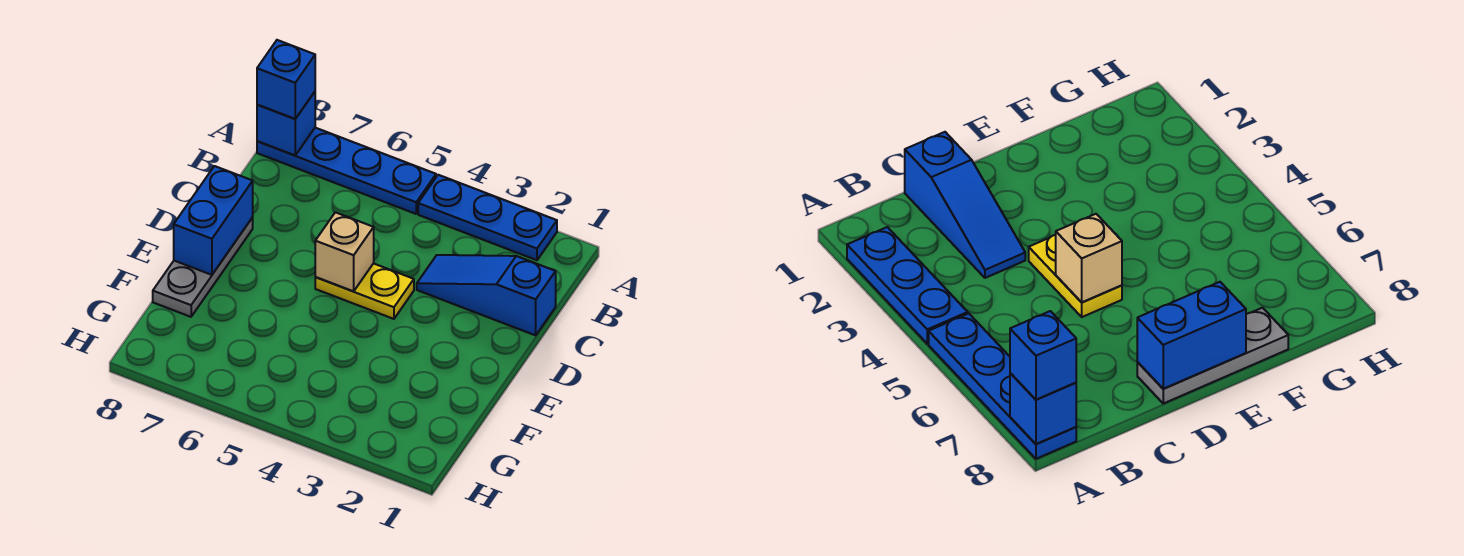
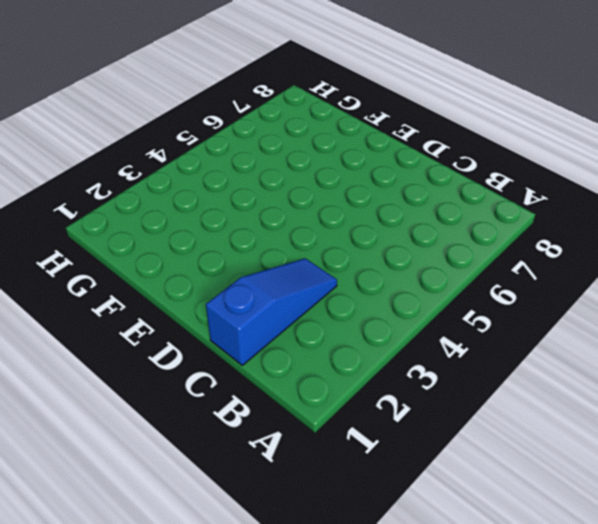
none -> blue plate A2:A4 level 1
none -> blue plate A5:A8 level 1

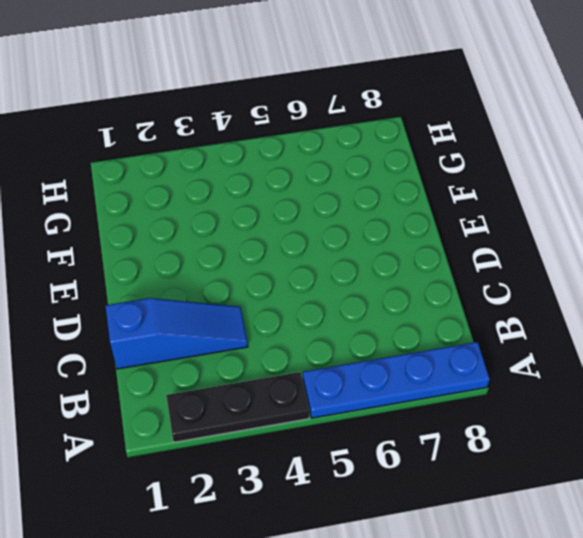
black plate A2:A4 level 1 -> blue plate A2:A4 level 1
none -> yellow plate D4:D5 level 1
none -> grey plate D8:F8 level 1

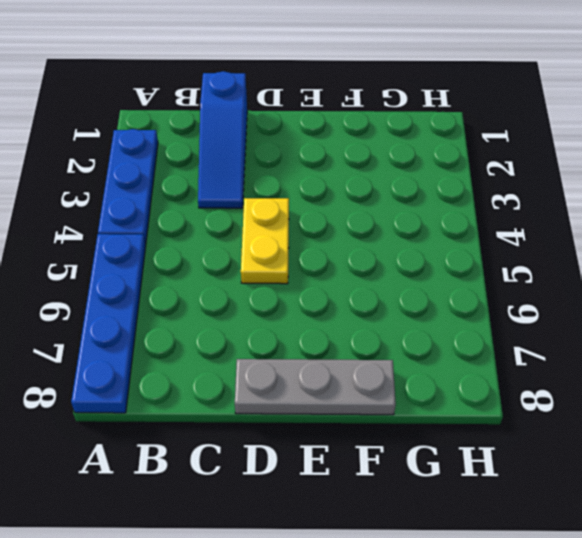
none -> blue brick A8 level 2
none -> tan brick D5 level 2

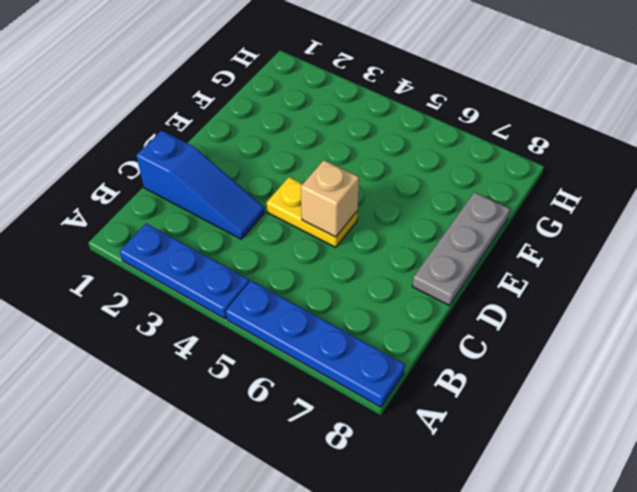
none -> blue brick A8 level 2
none -> blue brick D8:E8 level 2

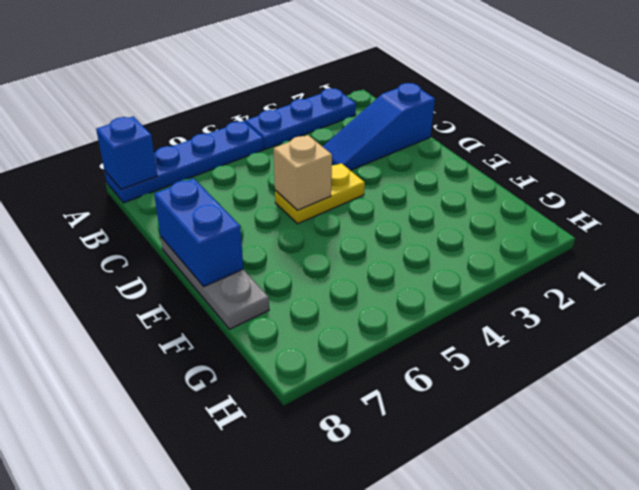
none -> blue brick A8 level 3

